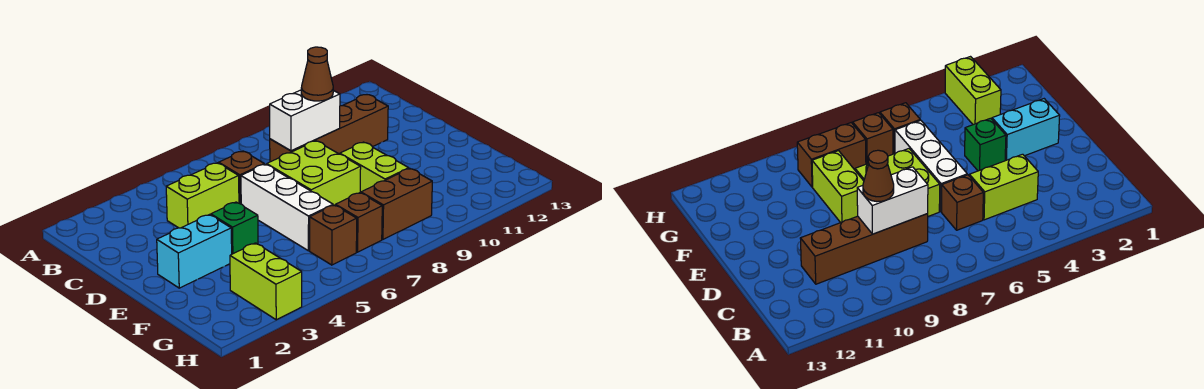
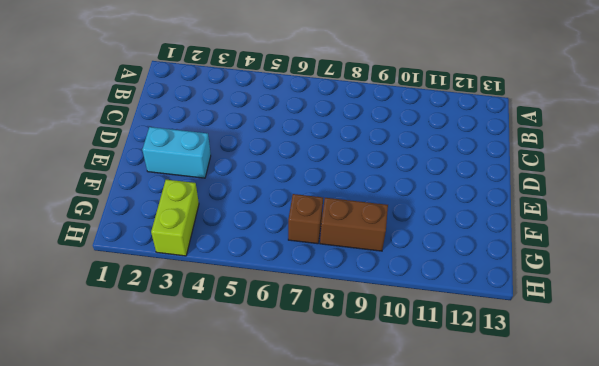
none -> lime brick C4:C5 level 1
none -> brown brick C6 level 1
none -> brown brick C8:C11 level 1

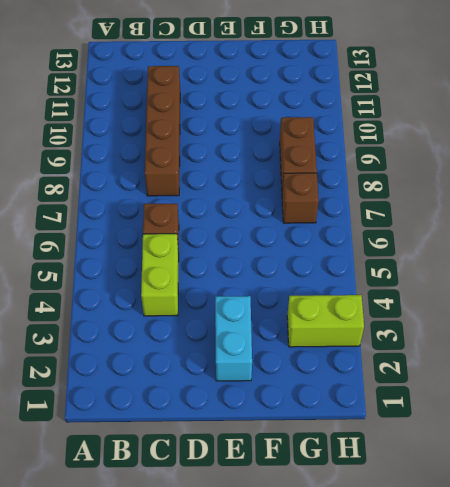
none -> white brick D6:F6 level 1
none -> lime brick D7:E8 level 1
none -> green brick E4 level 1

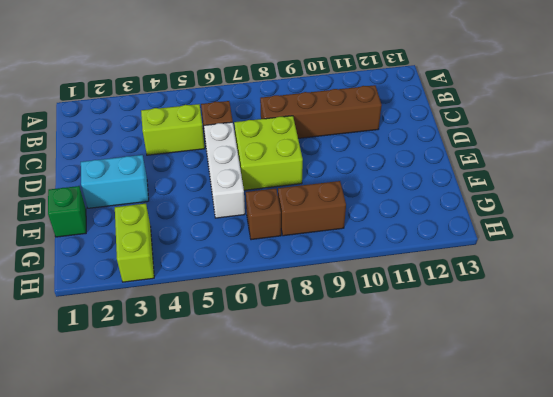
green brick F1 level 1 -> green brick E4 level 1
none -> lime brick E9:F9 level 1
none -> brown brick G6 level 1
none -> white brick C8:C9 level 2

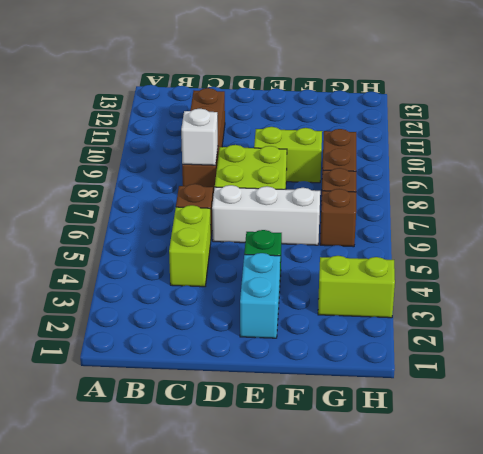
white brick C8 level 2 -> white brick C8:C9 level 2
none -> brown cone C9 level 3

